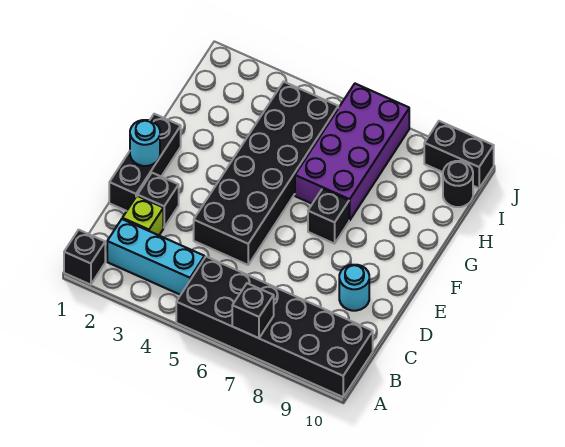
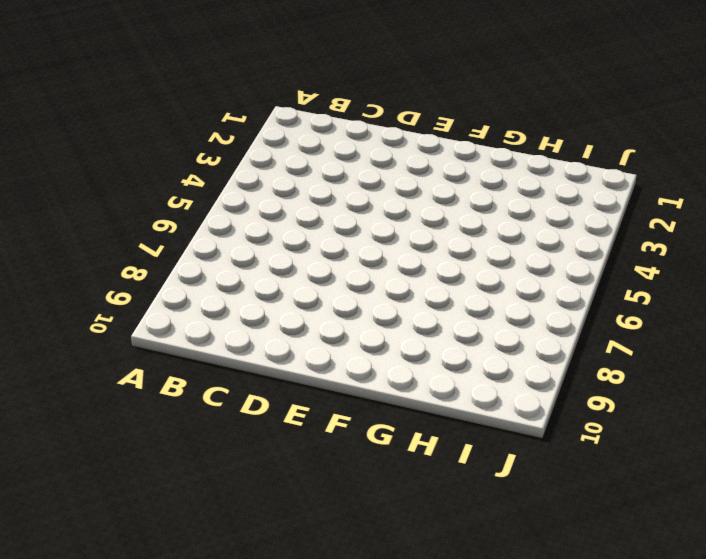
none -> black brick A1 level 1
none -> black brick A5:B10 level 1
none -> cyan brick B2:B4 level 1

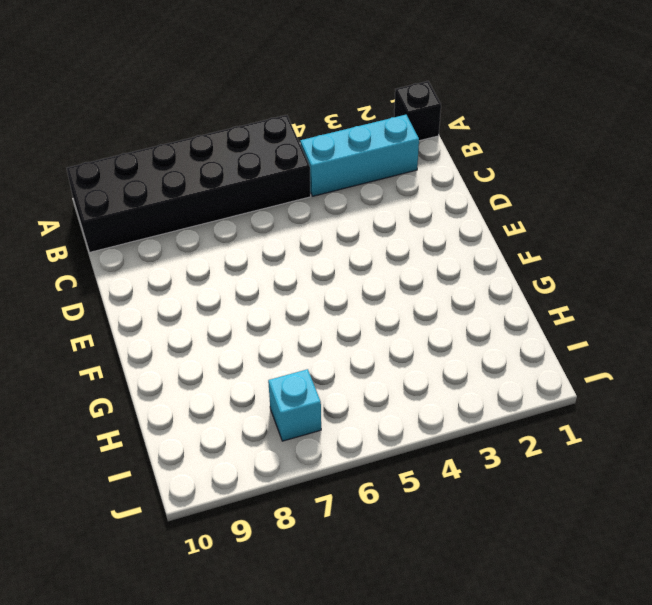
cyan brick I7 level 1 -> purple brick G6:J7 level 1
none -> lime brick C2 level 1
none -> black brick D1:F1 level 1
none -> black brick D2 level 1

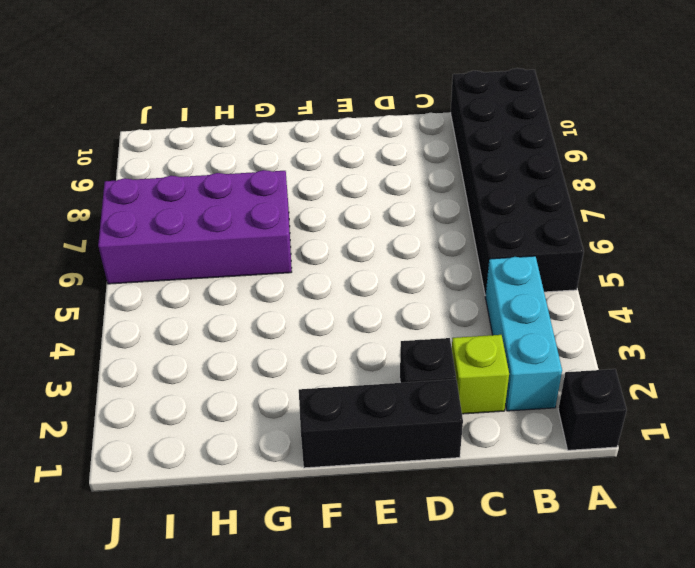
none -> black brick D4:I5 level 1
none -> cyan round brick D9 level 1
none -> black brick F7 level 1

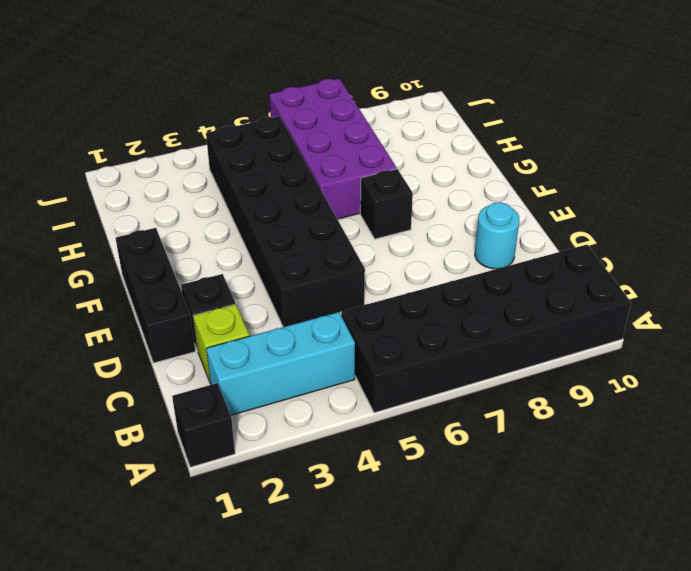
none -> black round brick I10 level 1
none -> black brick J9:J10 level 1
none -> black brick A7 level 2

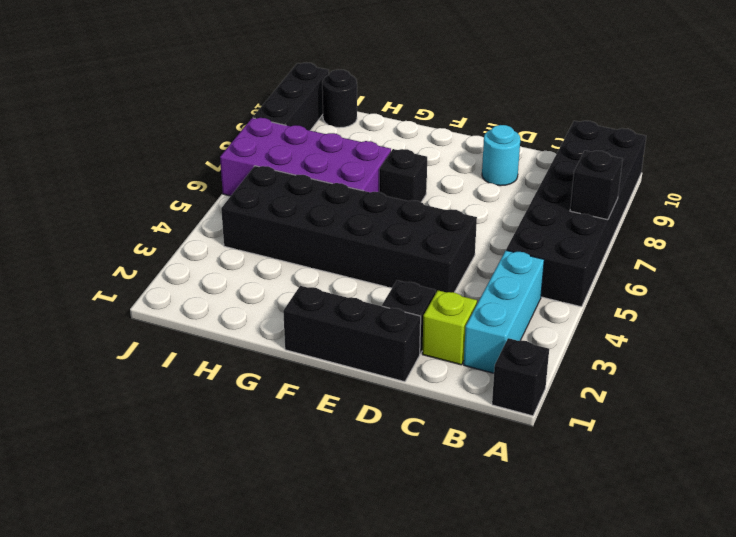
black brick J8:J10 level 1 -> black brick J9:J10 level 1
none -> cyan round brick E1 level 2

